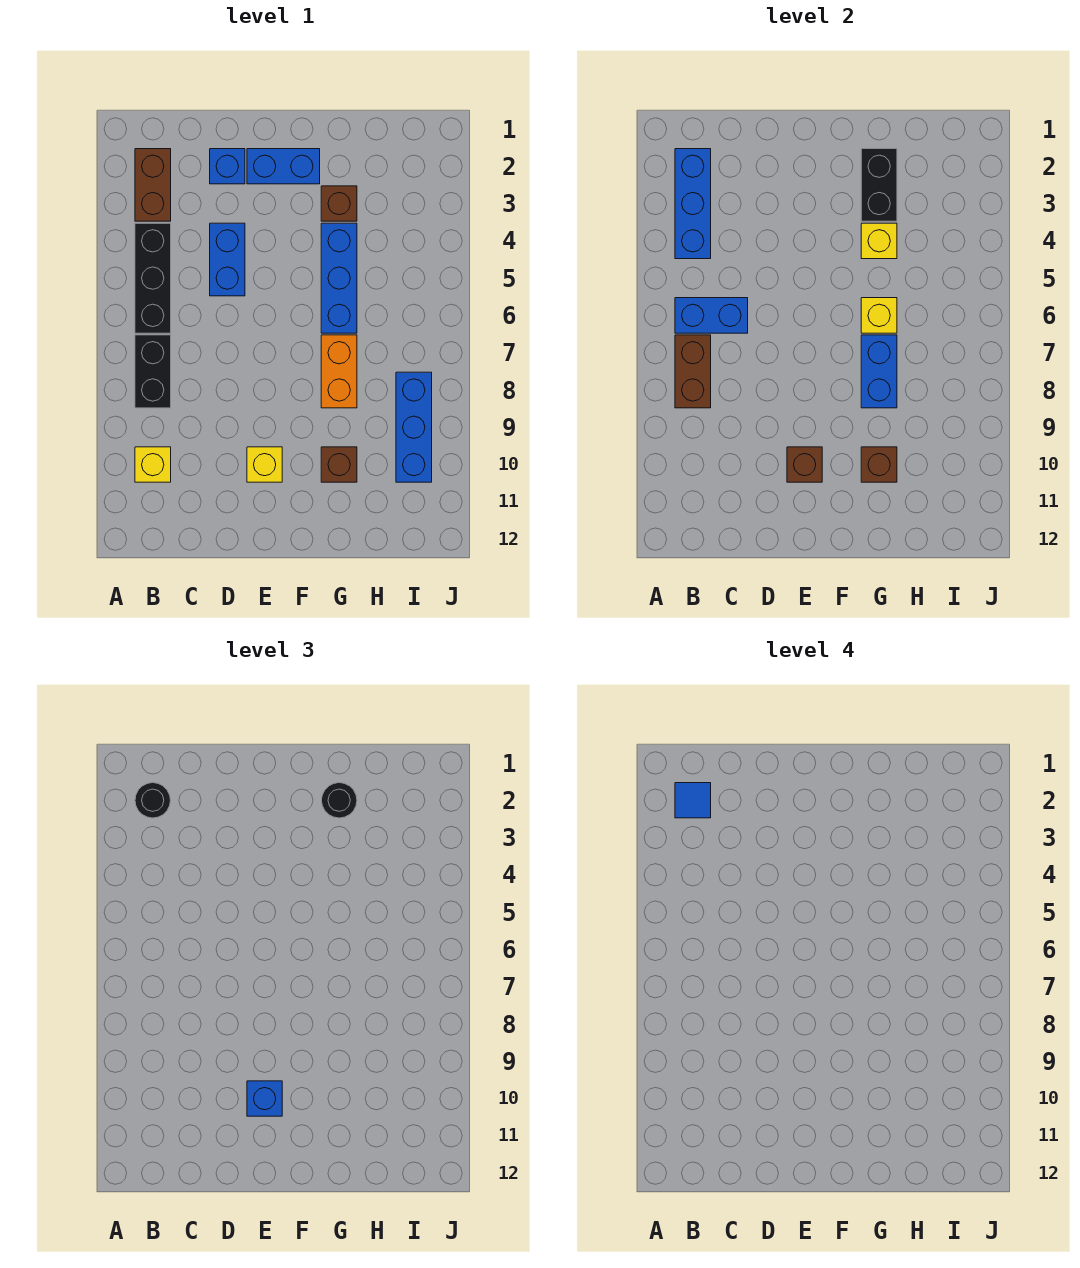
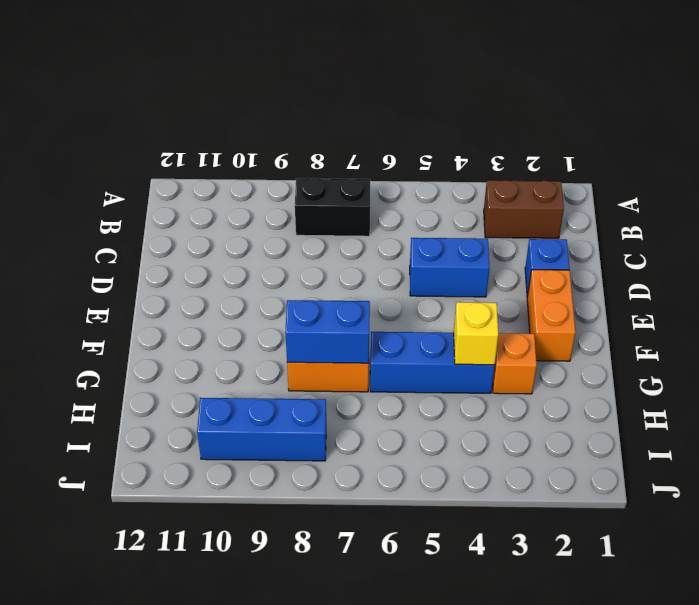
orange brick E2:F2 level 1 -> blue brick E2:F2 level 1
orange brick G3 level 1 -> brown brick G3 level 1
none -> black brick B4:B6 level 1
none -> yellow brick B10 level 1
none -> yellow brick E10 level 1

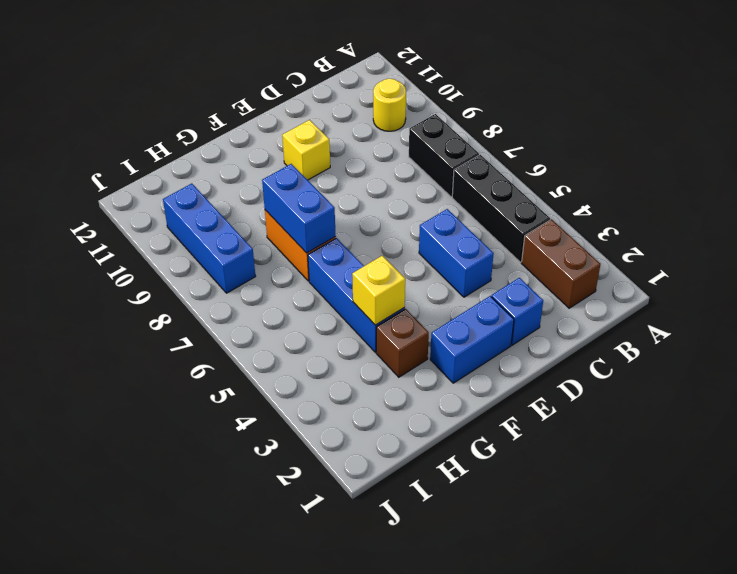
yellow round brick B10 level 1 -> yellow brick B10 level 1
none -> brown brick G10 level 1
none -> blue brick B2:B4 level 2
none -> blue brick B6:C6 level 2

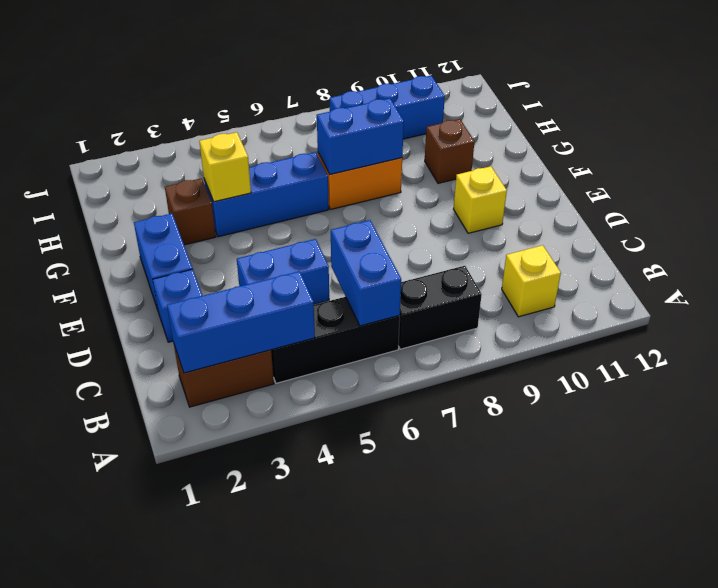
none -> brown brick B7:B8 level 2
none -> brown brick E10 level 2
none -> black brick G2:G3 level 2

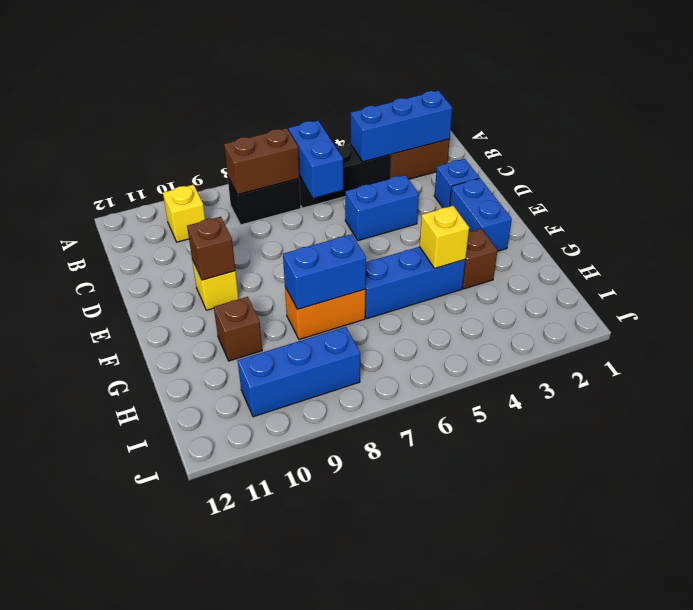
none -> black brick G2:G3 level 2
none -> yellow brick G6 level 2
none -> brown brick G10 level 2

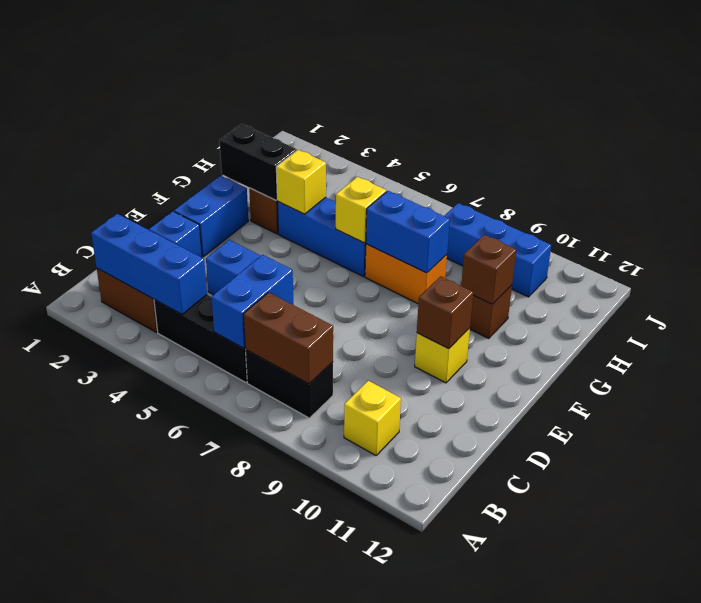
none -> black round brick B2 level 3
none -> blue brick E10 level 3
none -> black round brick G2 level 3

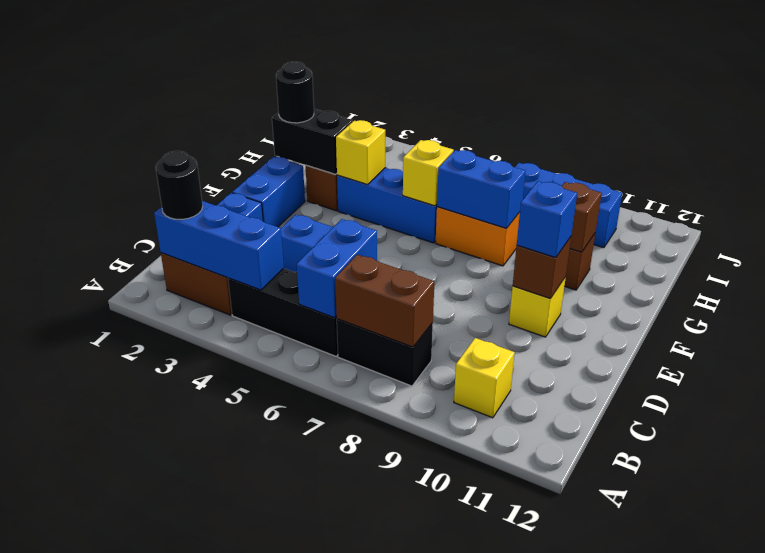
none -> blue tile B2 level 4

